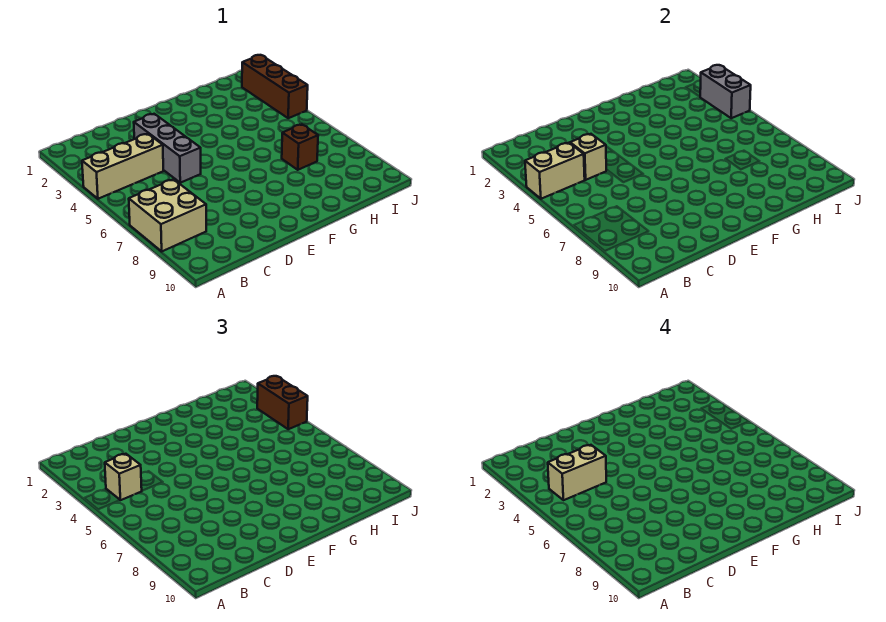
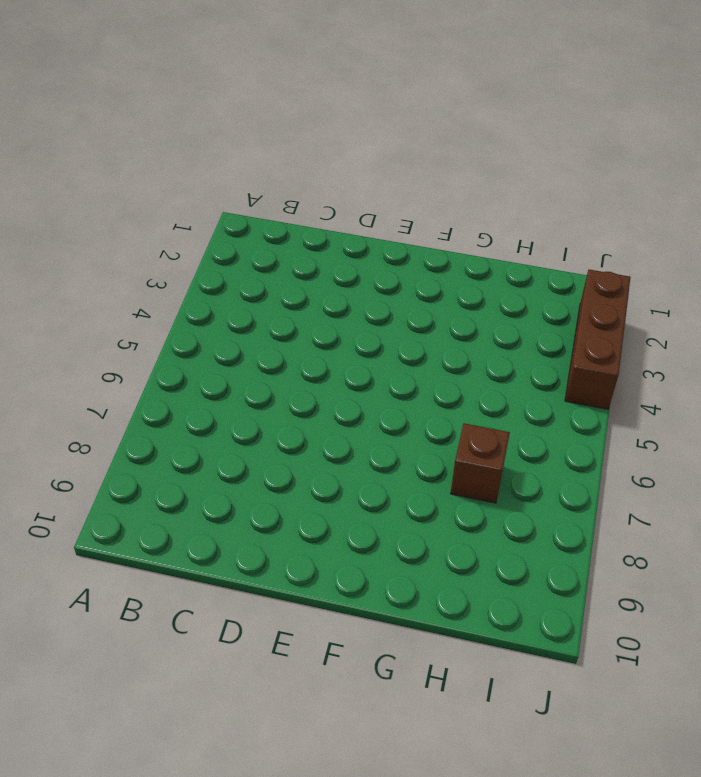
none -> tan brick A4:C4 level 1
none -> tan brick A7:B8 level 1

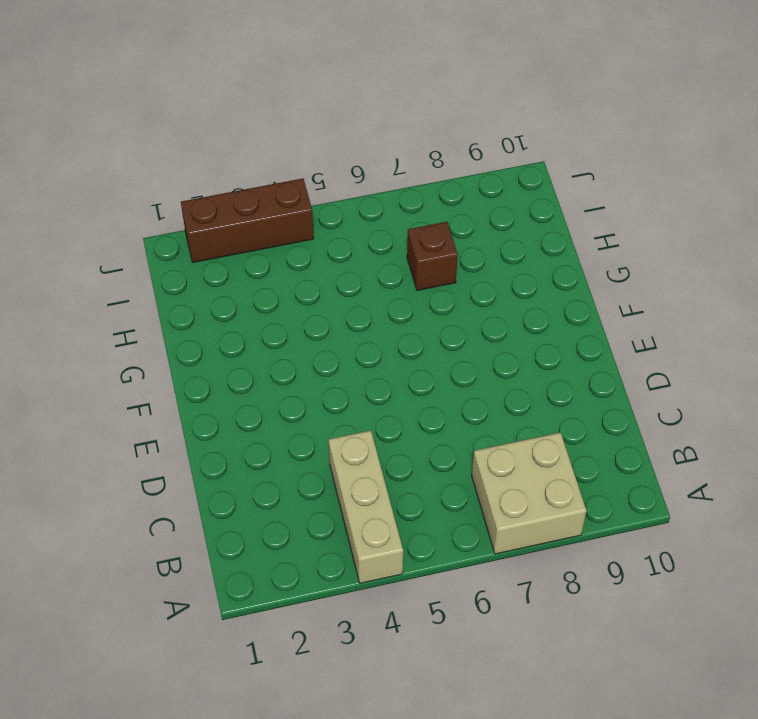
none -> grey brick D3:D5 level 1
none -> tan brick A4:B4 level 2

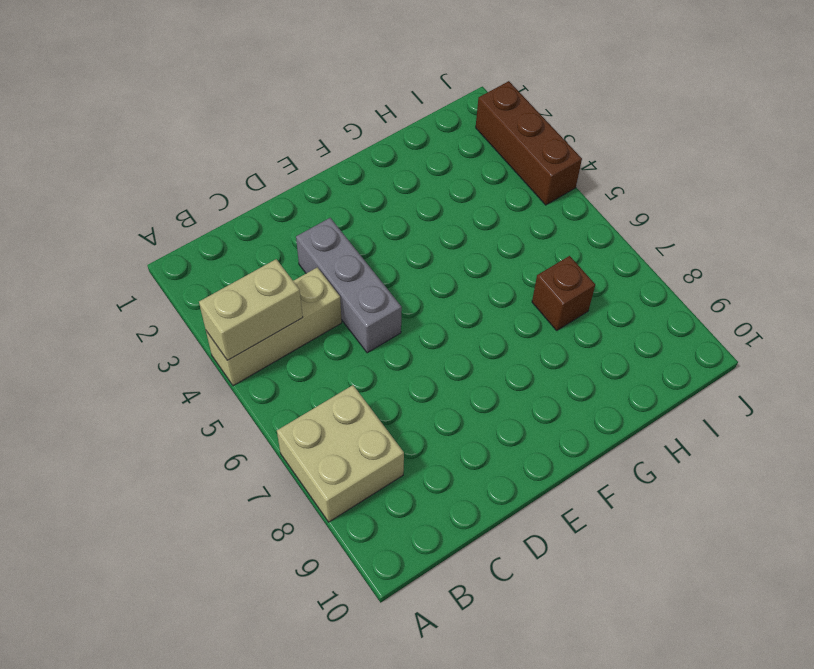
none -> tan brick C4 level 2
none -> grey brick J3:J4 level 2

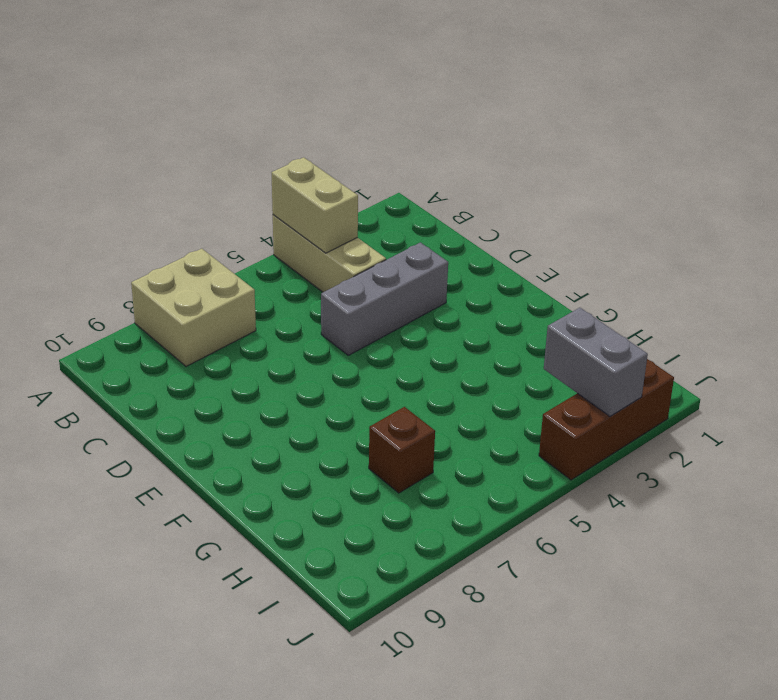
grey brick I3:J3 level 2 -> grey brick J3:J4 level 2
none -> tan brick C4 level 2
none -> tan brick B4 level 3

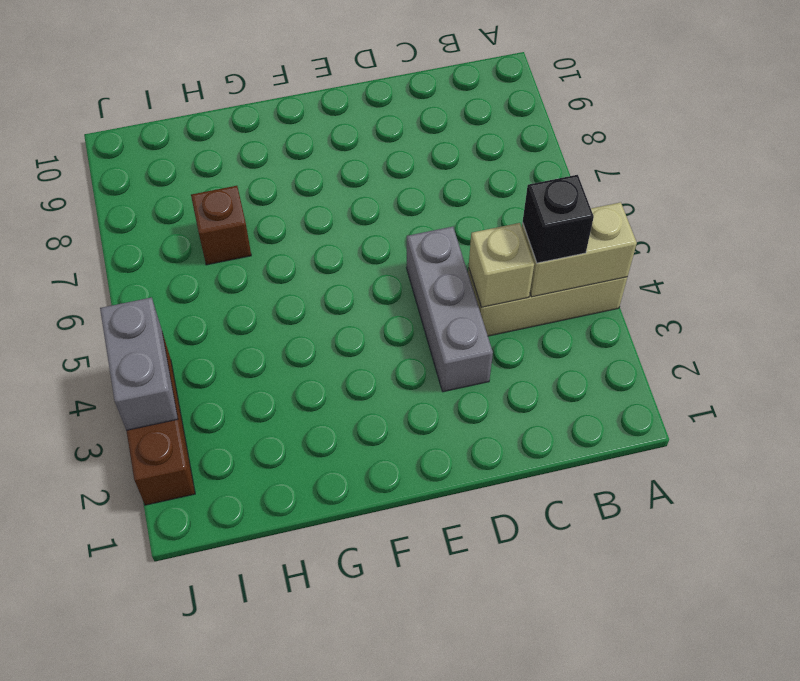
black brick B4 level 3 -> tan brick B4 level 3
none -> tan brick A7:B8 level 1
none -> brown brick J3:J4 level 3

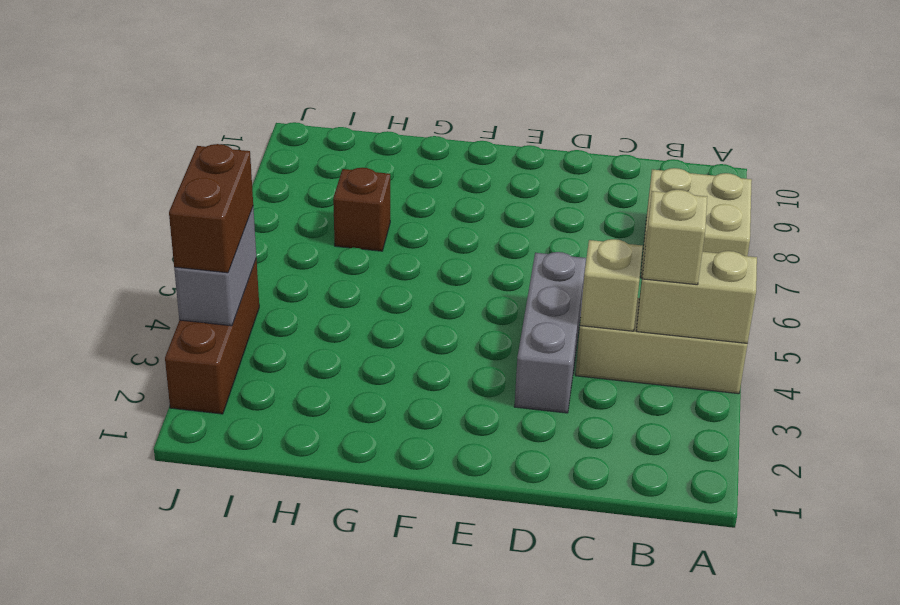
none -> tan brick B4:C4 level 4

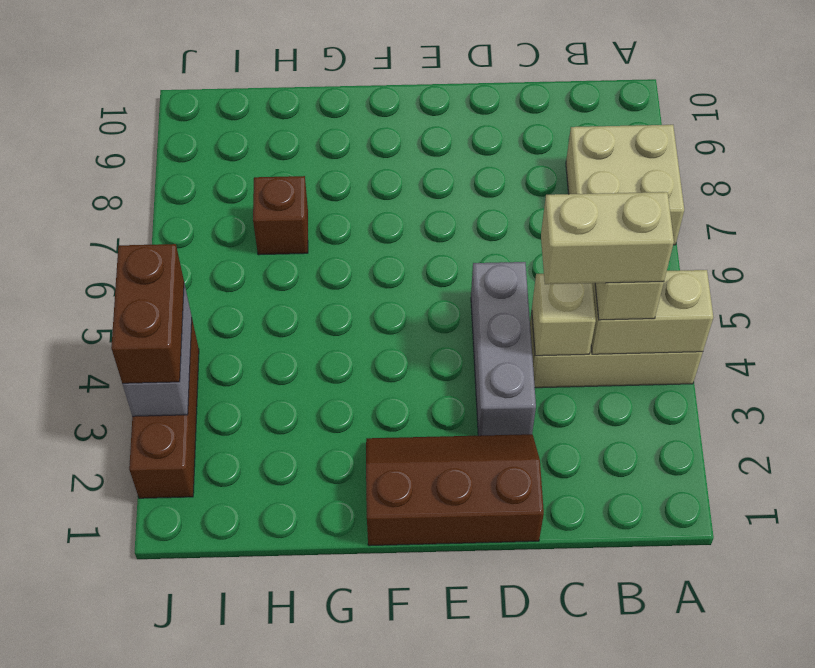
brown slope D1:F2 level 1 top 1 -> none

